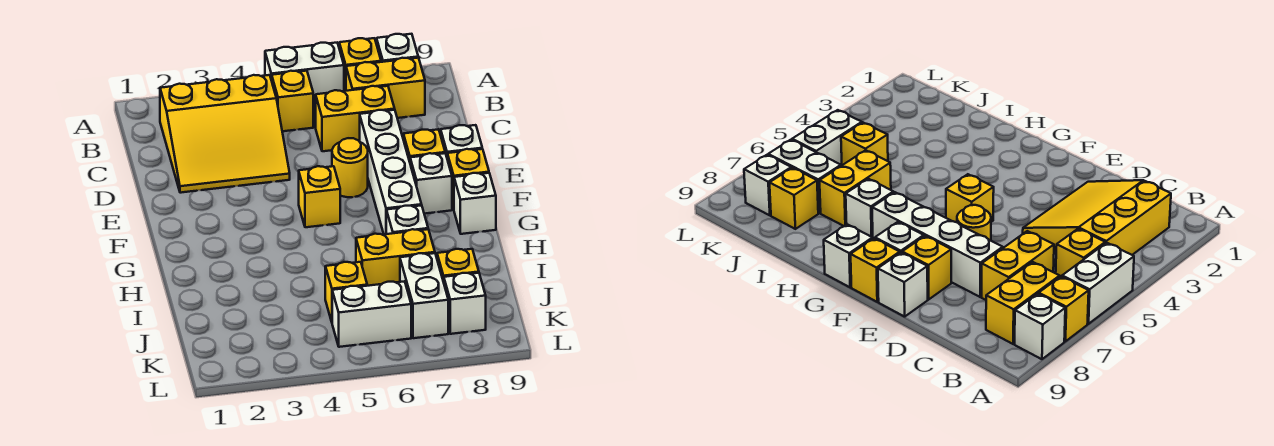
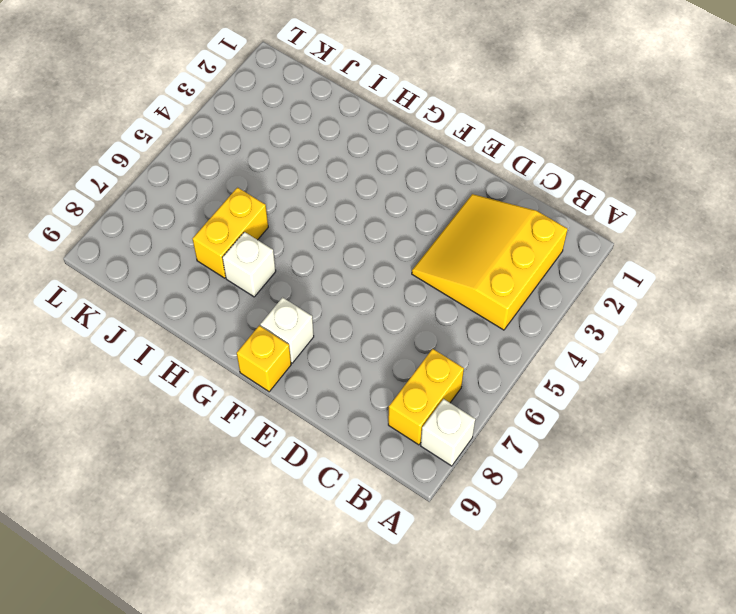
none -> white brick A5:A6 level 1
none -> yellow brick A7 level 1
none -> yellow brick B5 level 1

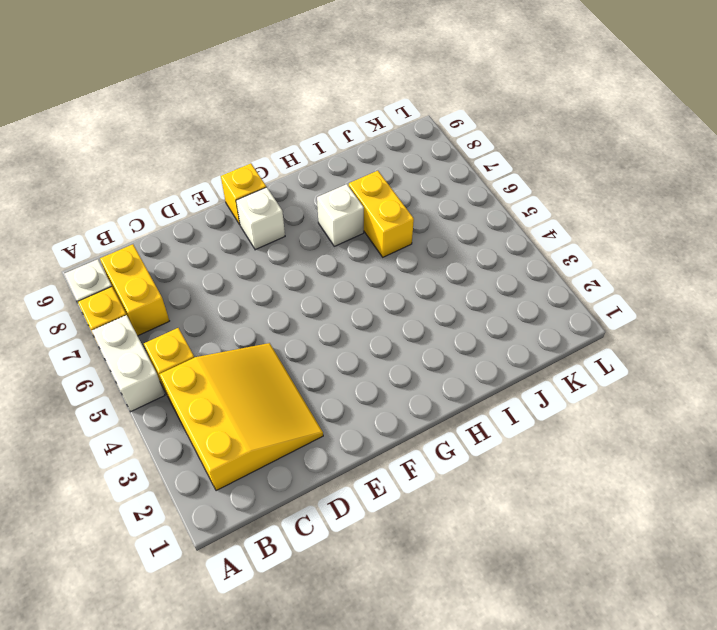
none -> yellow brick C6:C7 level 1
none -> white brick D7:G7 level 1
none -> yellow round brick E6 level 1

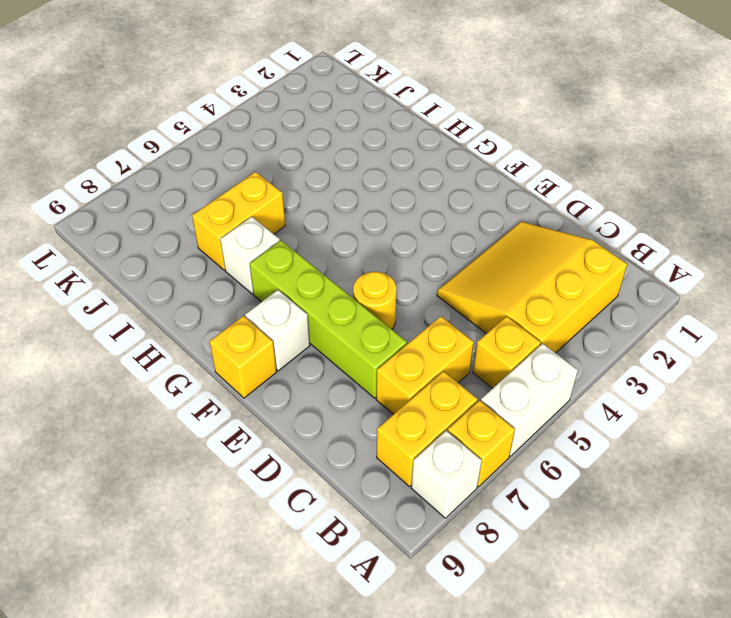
lime brick D7:G7 level 1 -> white brick D7:G7 level 1
none -> yellow brick E8 level 1
none -> white brick E9 level 1
none -> yellow brick F5 level 1

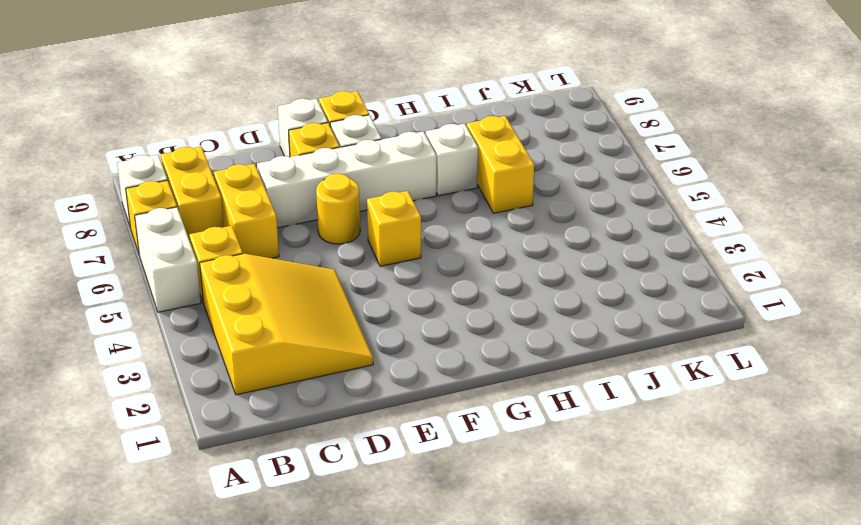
none -> white brick G9 level 1
none -> yellow brick J5 level 1
none -> white brick J7:K7 level 1

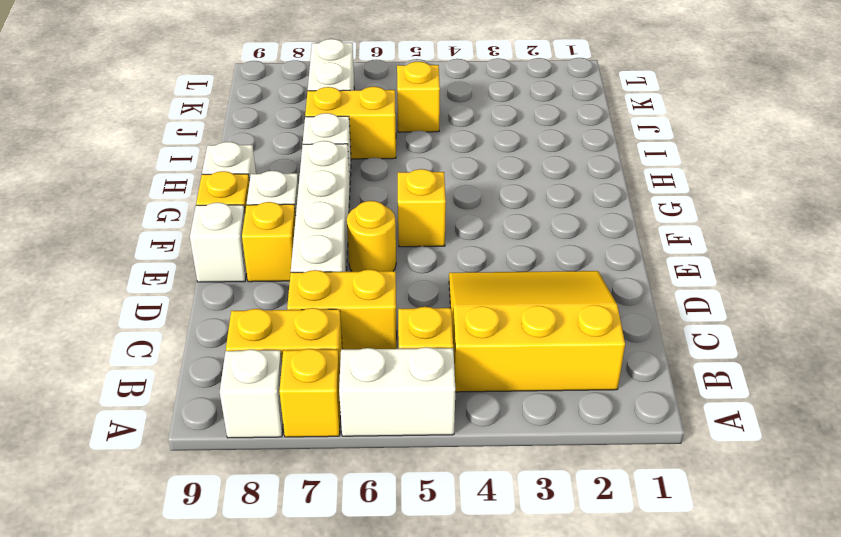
none -> yellow brick J8 level 1
none -> white brick K5:K6 level 1
none -> white brick K8 level 1

